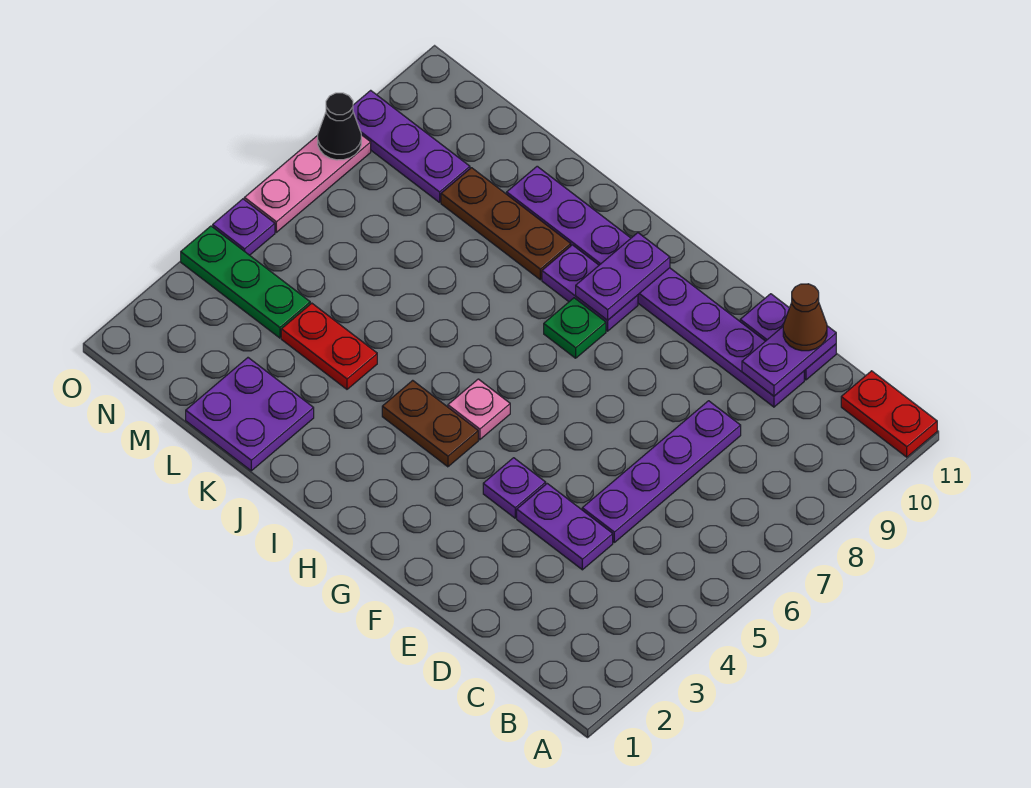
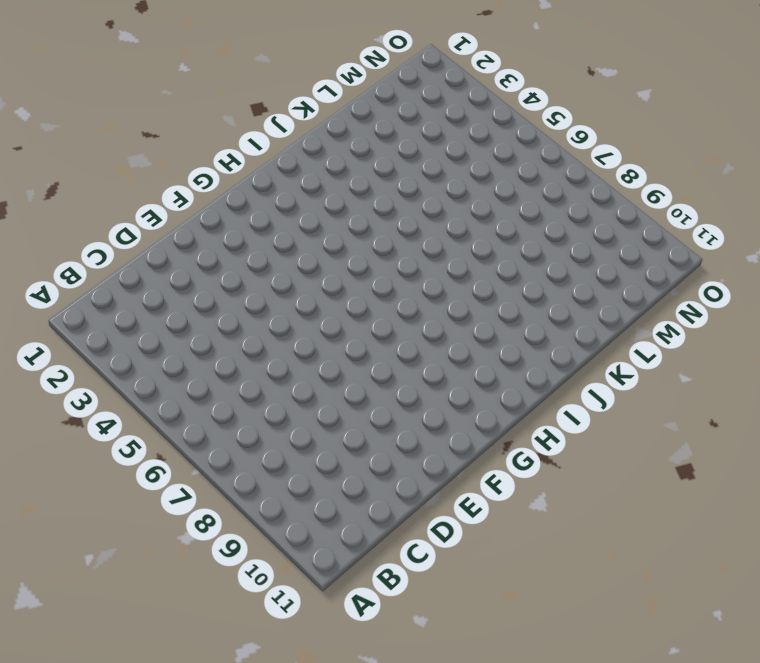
none -> red plate A11:B11 level 1
none -> purple plate D4:E4 level 1
none -> purple plate D5:D8 level 1

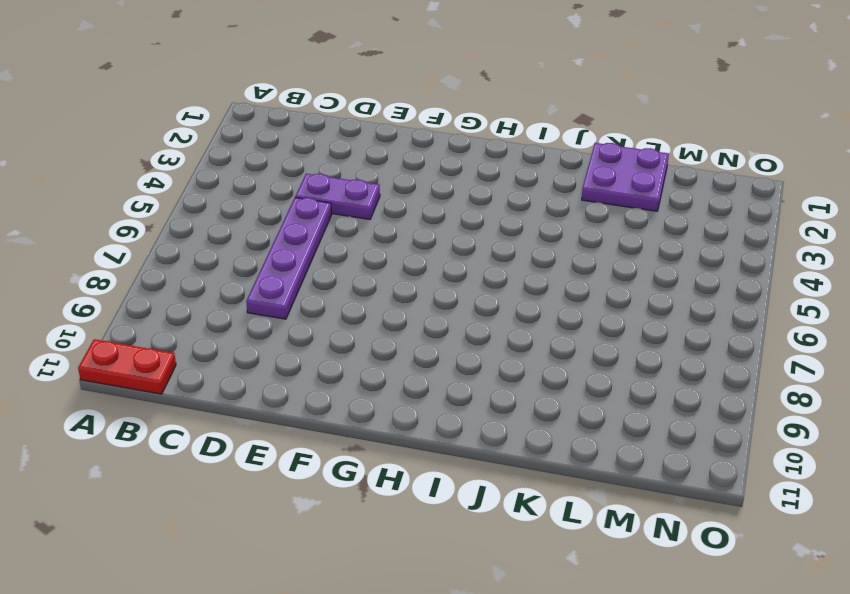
none -> purple plate D10:K10 level 1
none -> purple plate D11:E11 level 1
none -> purple plate F4 level 1

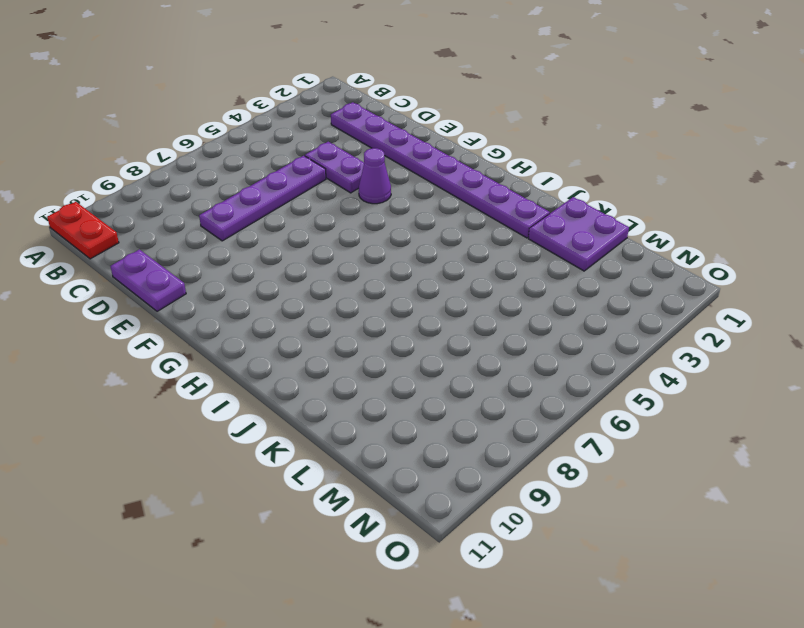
purple plate C2:J2 level 1 -> purple plate D10:K10 level 1
purple cone F4 level 1 -> purple plate F4 level 1
none -> brown plate H4:I4 level 1
none -> pink plate H5 level 1
none -> green plate H8 level 1

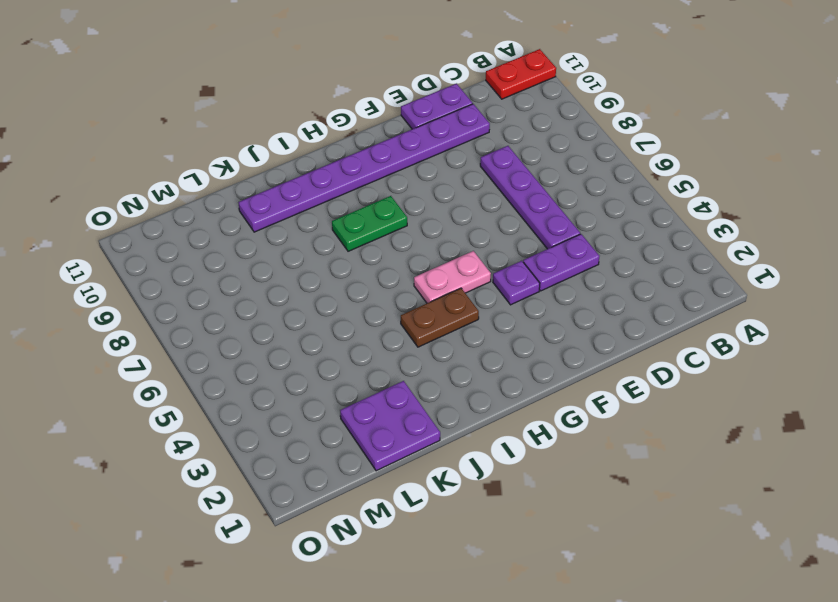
pink plate G5:H5 level 1 -> pink plate H5 level 1
green plate H8:I8 level 1 -> green plate H8 level 1
none -> purple plate H9:I9 level 1
none -> brown plate J9:L9 level 1
none -> red plate K4:L4 level 1

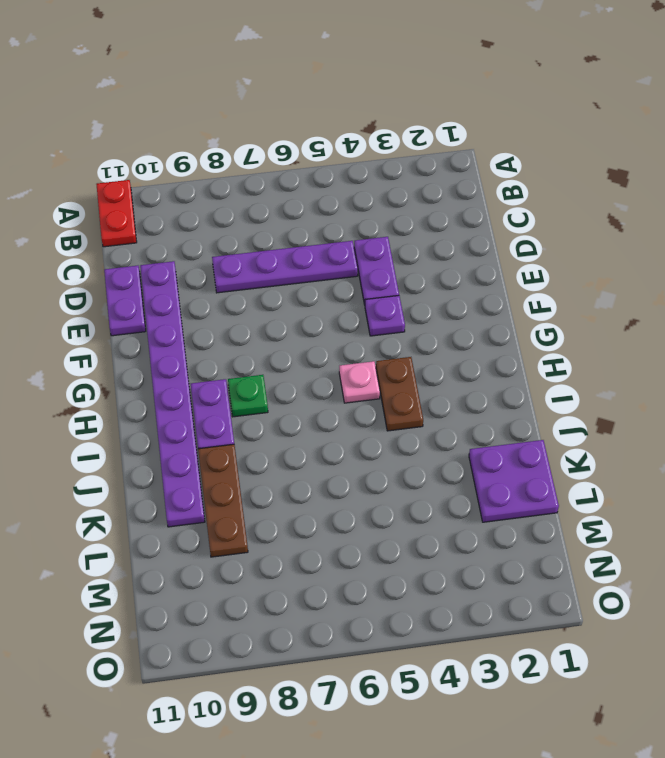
none -> red plate K4:L4 level 1
none -> green plate M4:O4 level 1
none -> purple plate M9:O9 level 1

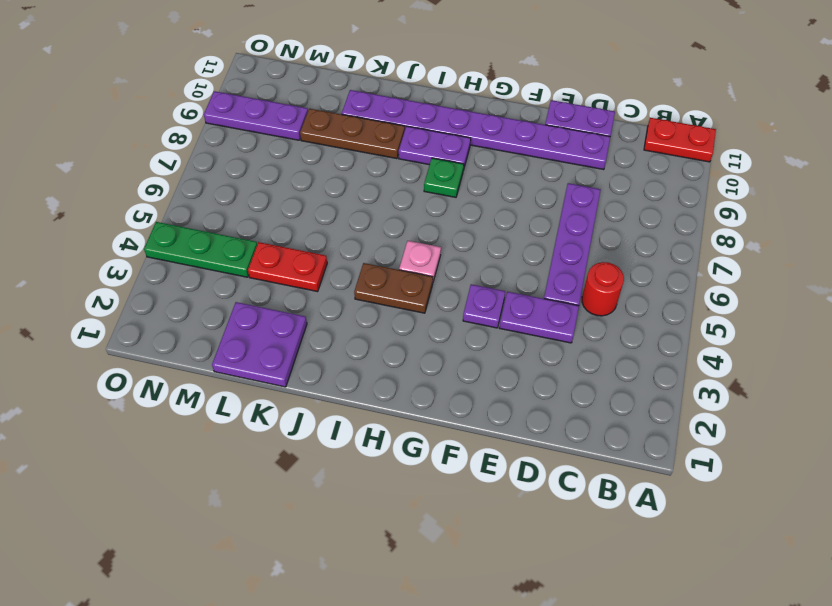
red round brick C5 level 1 -> none
none -> purple plate O5 level 1
none -> pink plate O6:O8 level 1
none -> purple plate D10:D11 level 2

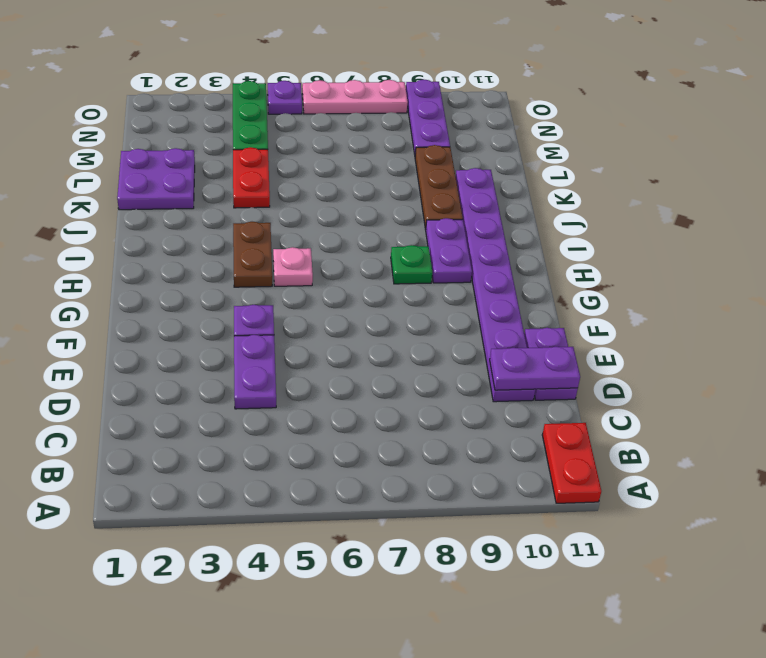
none -> purple plate D5:D8 level 1
none -> purple plate H9:H10 level 2
none -> black cone O8 level 2

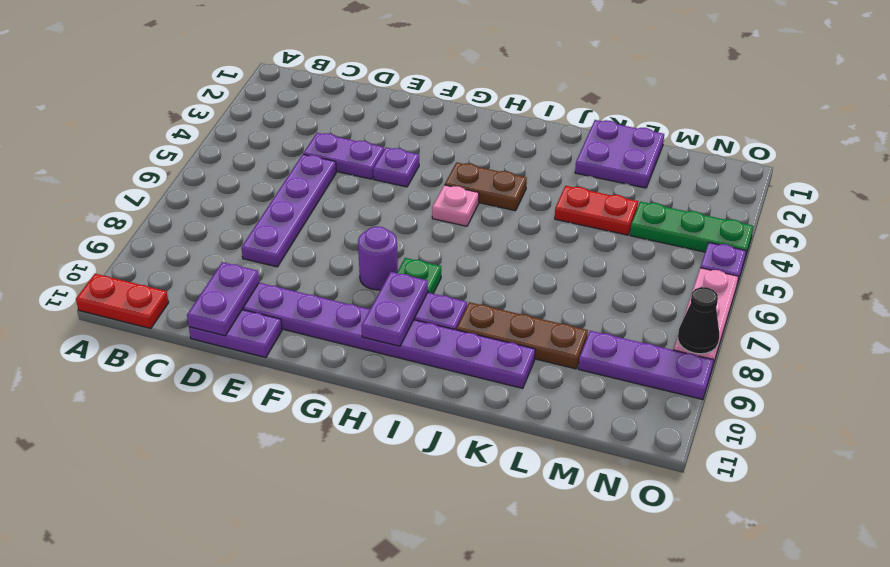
purple round brick G8 level 1 -> none
none -> brown cone D11 level 3

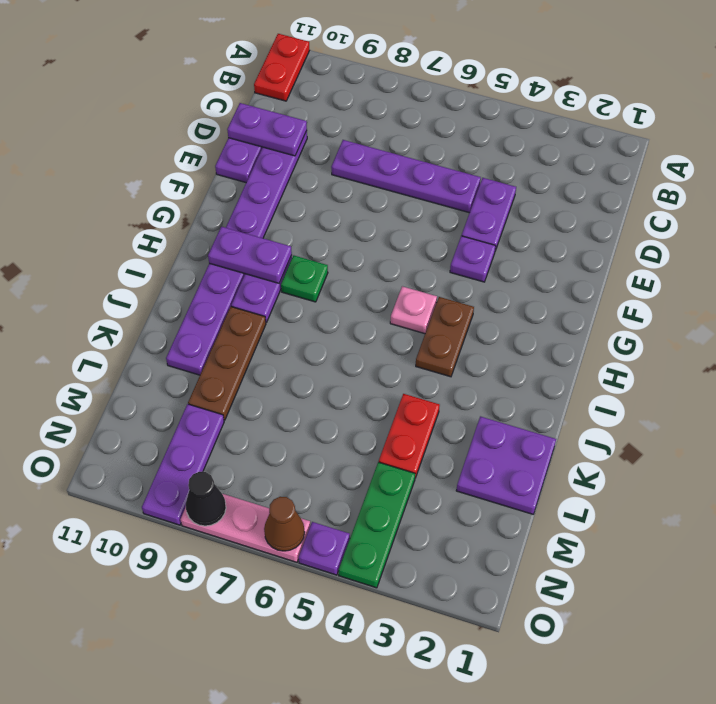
brown cone O6 level 2 -> brown cone D11 level 3

